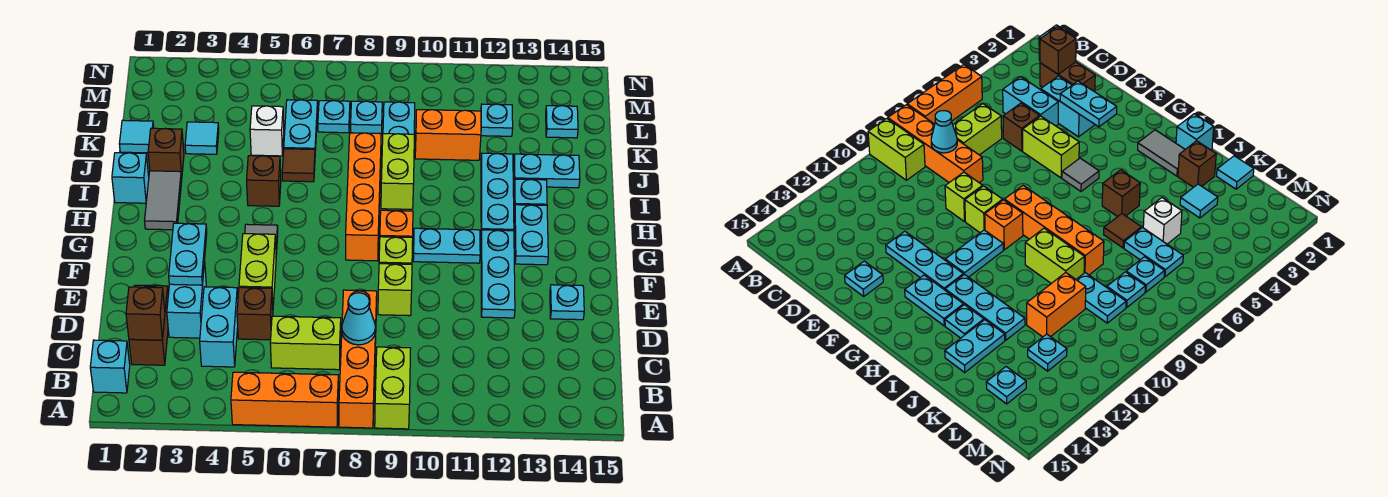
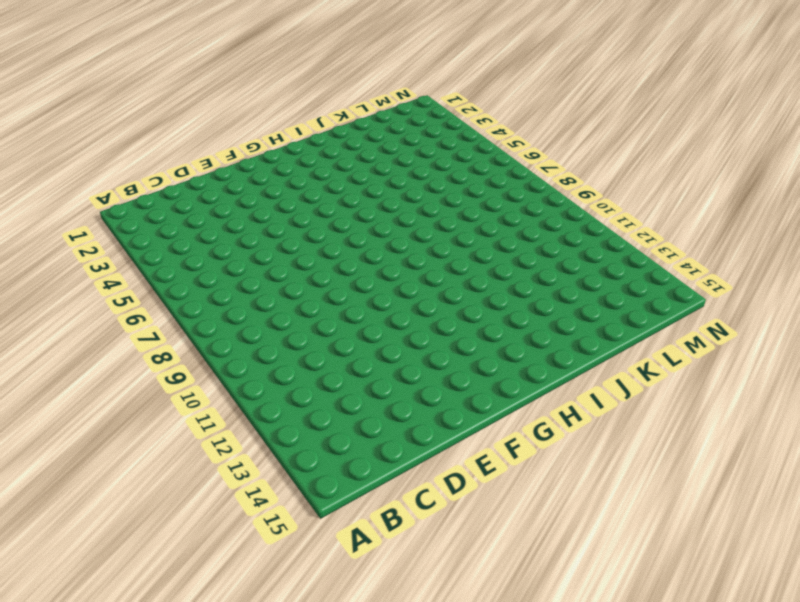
none -> orange brick A5:A7 level 1
none -> orange brick A8:D8 level 1
none -> lime brick A9:B9 level 1
none -> cyan brick B1 level 1

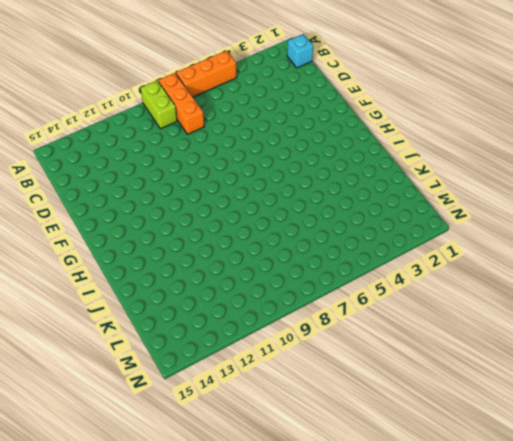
orange brick A8:C8 level 1 -> orange brick A8:D8 level 1
none -> brown brick C2:D2 level 1
none -> cyan brick C4:D4 level 1
none -> lime brick C6:C7 level 1
none -> cyan brick D3:E3 level 1

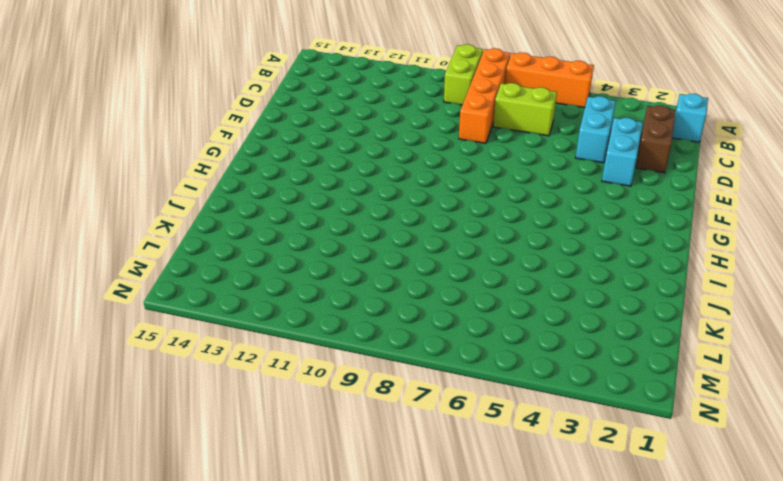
none -> brown brick D5 level 1
none -> lime brick E5:F5 level 1
none -> lime brick E9 level 1
none -> cyan plate E12:G12 level 1

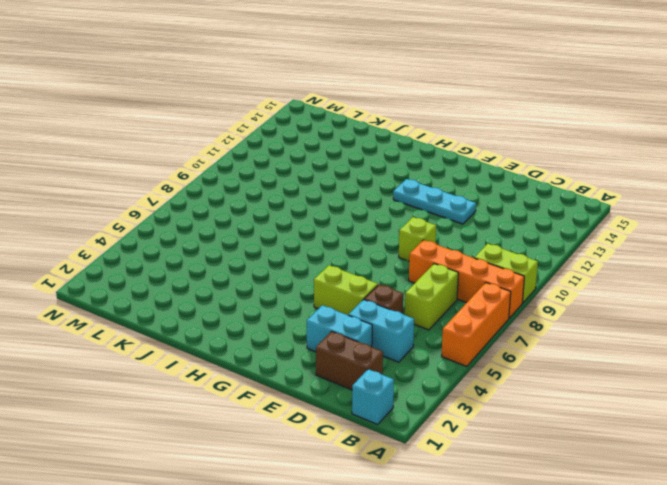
none -> cyan plate E14 level 1
none -> lime brick F9 level 1
none -> grey tile G5 level 1
none -> orange brick G8:J8 level 1

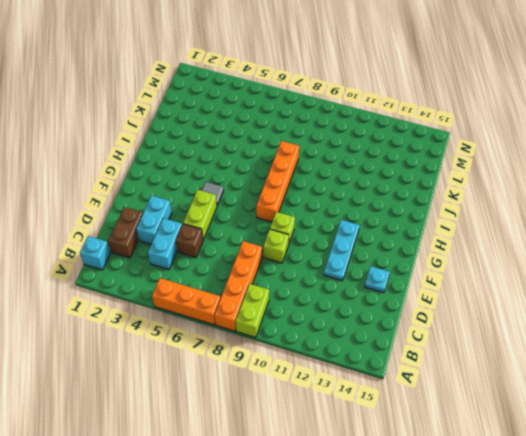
none -> lime brick C6:C7 level 1
none -> orange brick G9 level 1
none -> cyan plate G10:G11 level 1
none -> cyan plate G13:H13 level 1

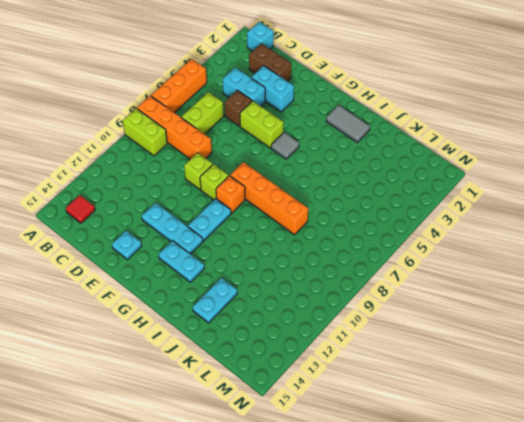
red tile B14 level 1 -> none
none -> cyan plate H12:J12 level 1
none -> cyan brick I1 level 1
none -> brown brick I5 level 1
none -> lime brick I9:J9 level 1

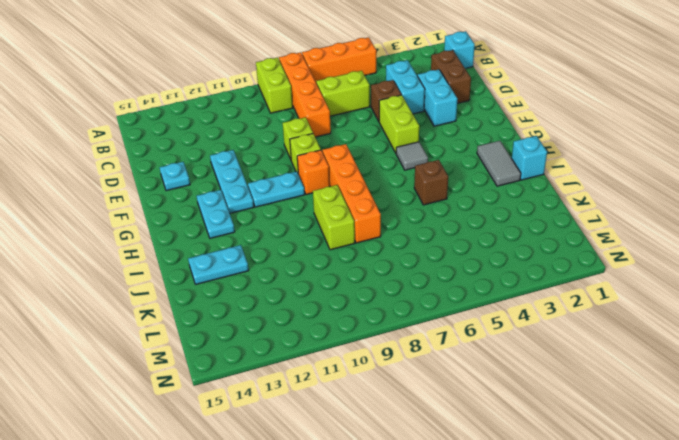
none -> cyan plate H12:J12 level 1
none -> cyan plate I13 level 1
none -> brown brick J2 level 1
none -> brown tile J6 level 1

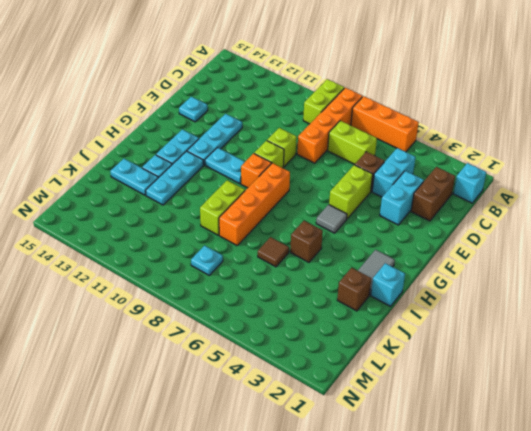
none -> cyan tile K1 level 1
none -> cyan tile K3 level 1
none -> white brick K5 level 1
none -> cyan plate K6:L6 level 1

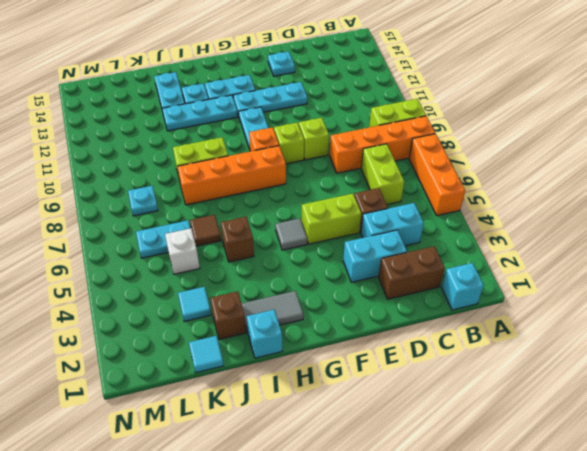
none -> cyan plate K9:L9 level 1
none -> orange brick K10:K11 level 1
none -> cyan plate L7 level 1
none -> cyan plate L12 level 1

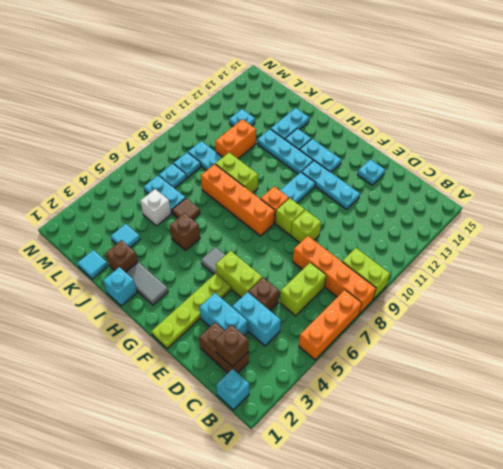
lime plate F1:F4 level 1 -> none
none -> cyan plate L14 level 1
none -> cyan cone C8 level 2
none -> cyan plate E3:F3 level 2

